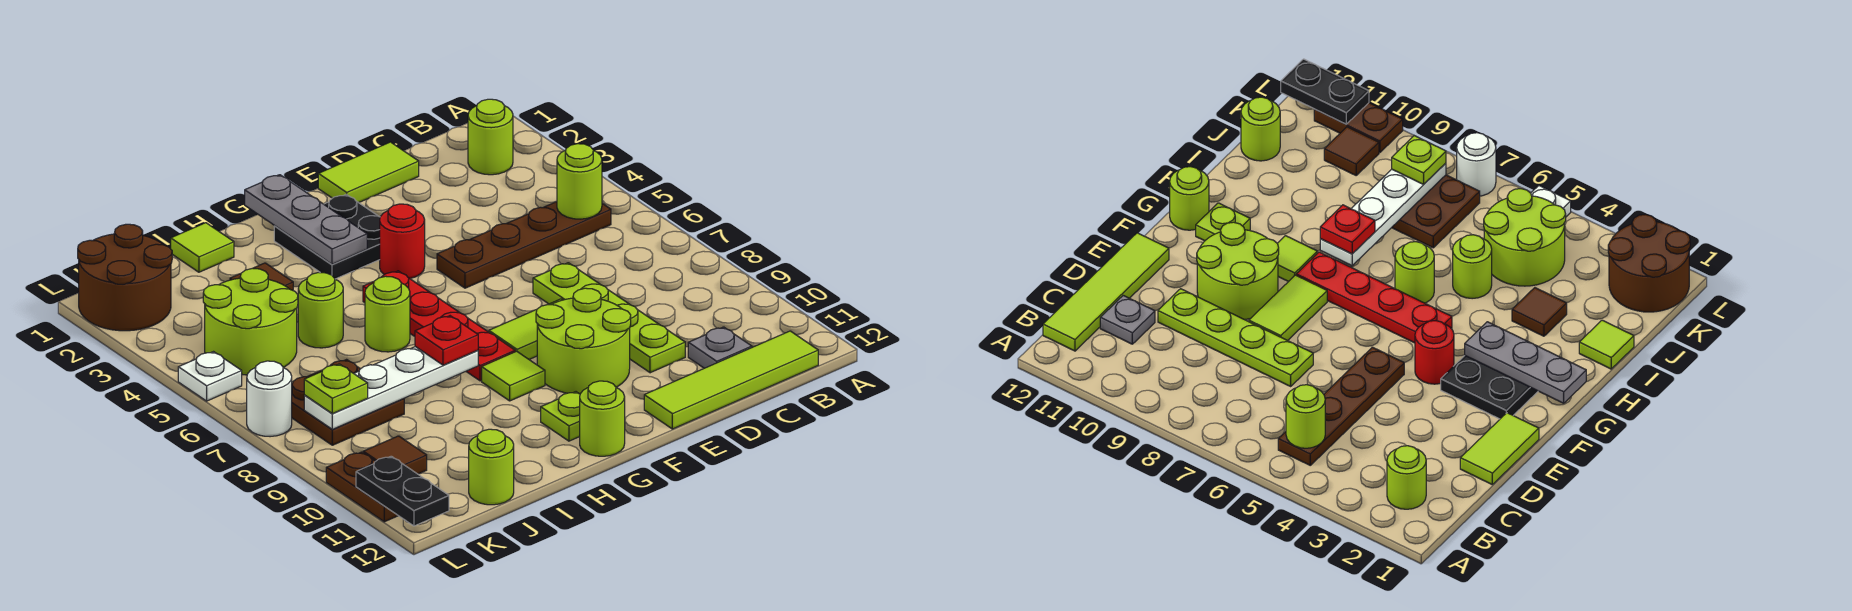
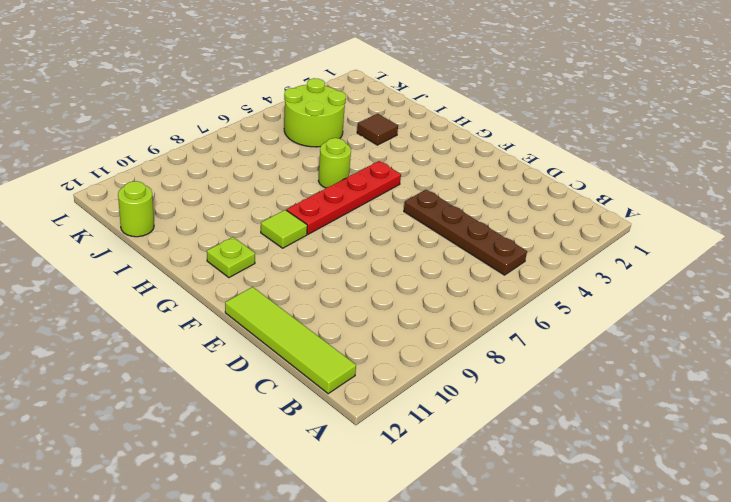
none -> lime round brick B2 level 1
none -> grey plate C11 level 1
none -> lime tile D1:E1 level 1
none -> lime plate D7:D10 level 1

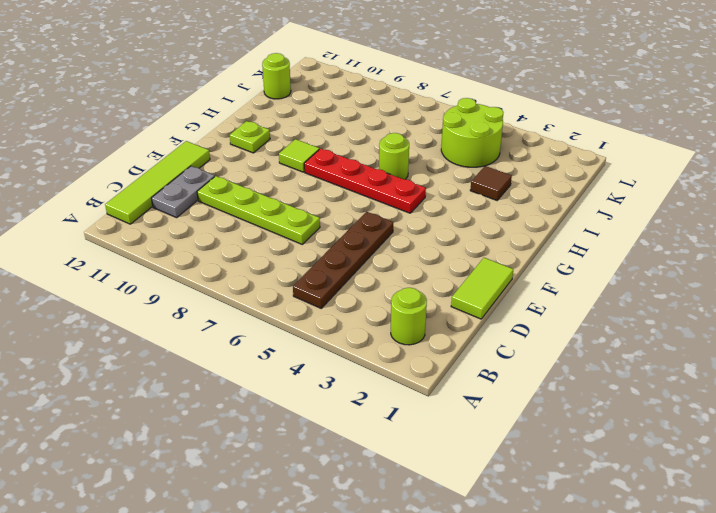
grey plate C11:D11 level 1 -> grey plate C11 level 1
none -> lime tile E8:F8 level 1
none -> lime round brick E9:F10 level 1
none -> black plate F2:G3 level 1
none -> red round brick F4 level 1

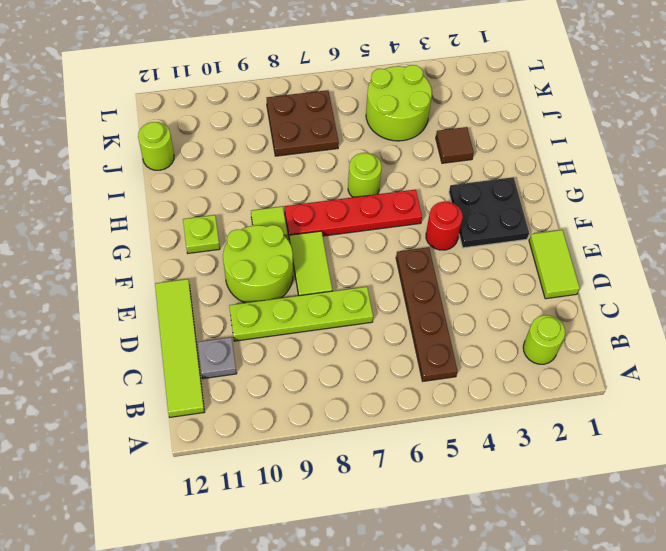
none -> lime round brick G12 level 1
none -> lime tile I1 level 1
none -> lime round brick I5 level 1
none -> brown round brick K1:L2 level 1

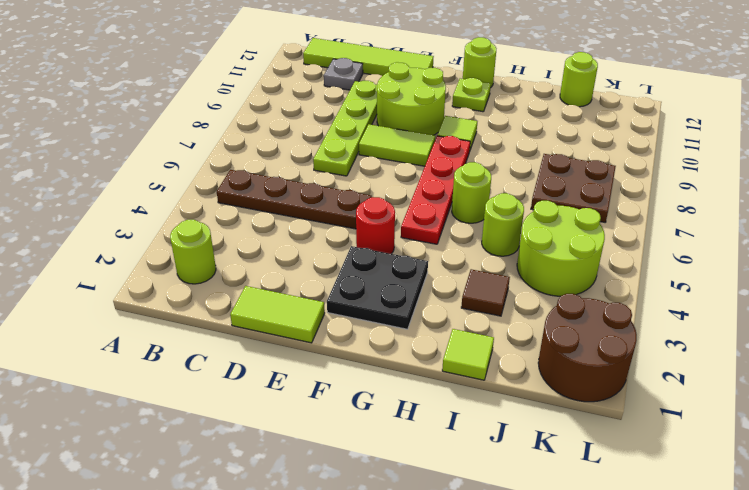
none -> brown tile K10 level 1
none -> white plate L5 level 1
none -> white round brick L7 level 1
none -> brown plate L10:L11 level 1

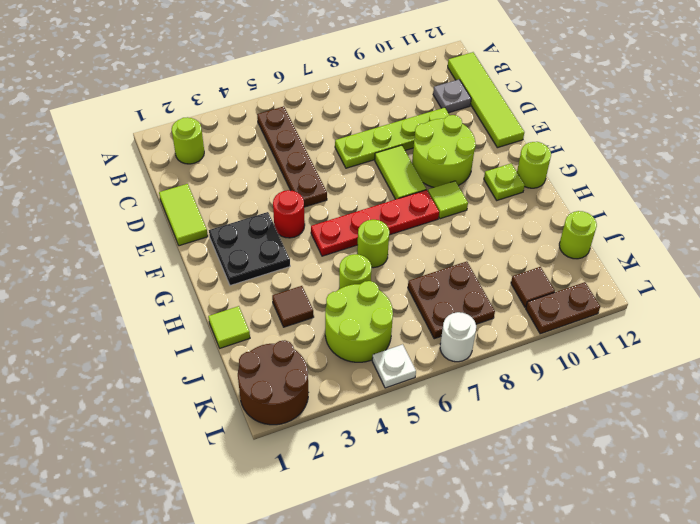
none -> lime round brick B5 level 2
none -> grey plate G1:G3 level 2
none -> white plate H8:K8 level 2
none -> black plate L11:L12 level 2

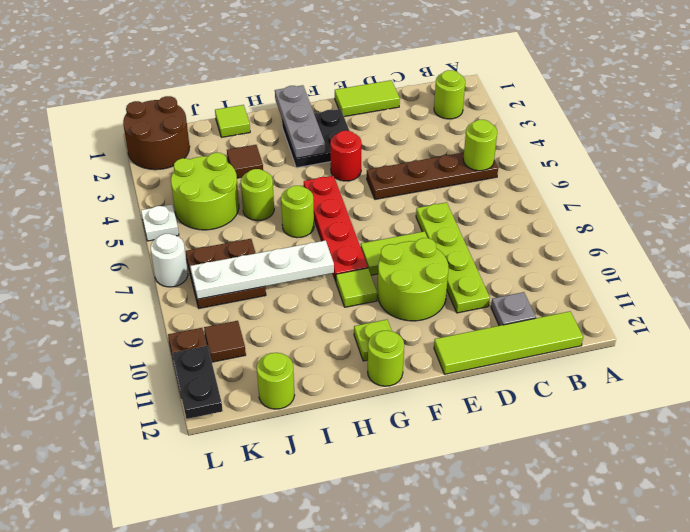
none -> red plate H8 level 3
none -> lime plate K8 level 3

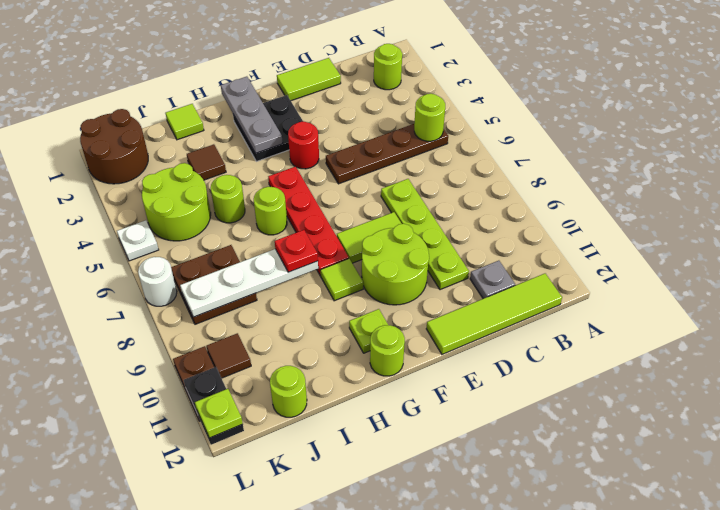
lime plate L12 level 3 -> lime plate K8 level 3

